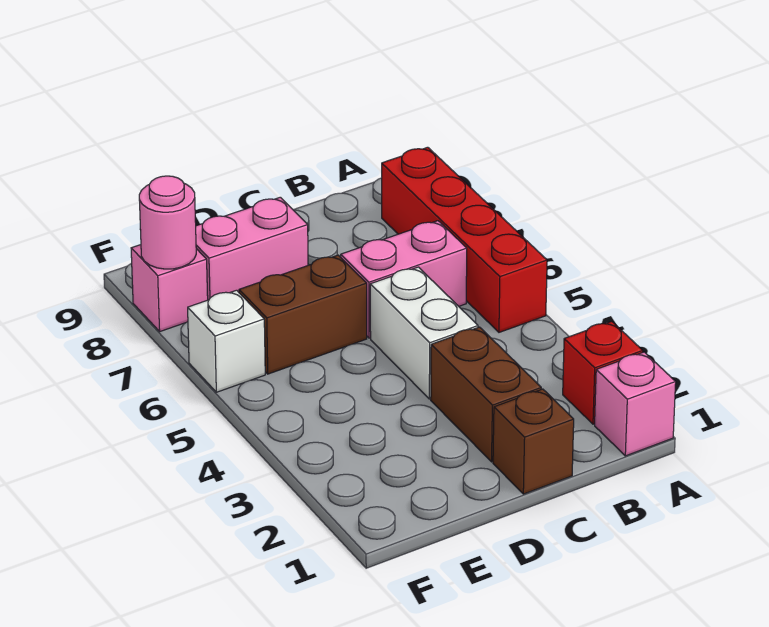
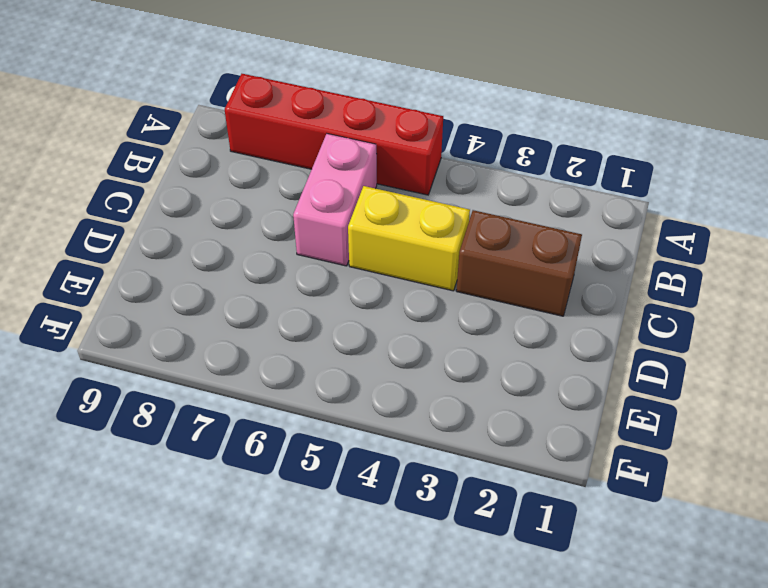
yellow brick C4:C5 level 1 -> white brick C4:C5 level 1
none -> pink brick A1 level 1
none -> red brick A2 level 1
none -> brown brick C1 level 1

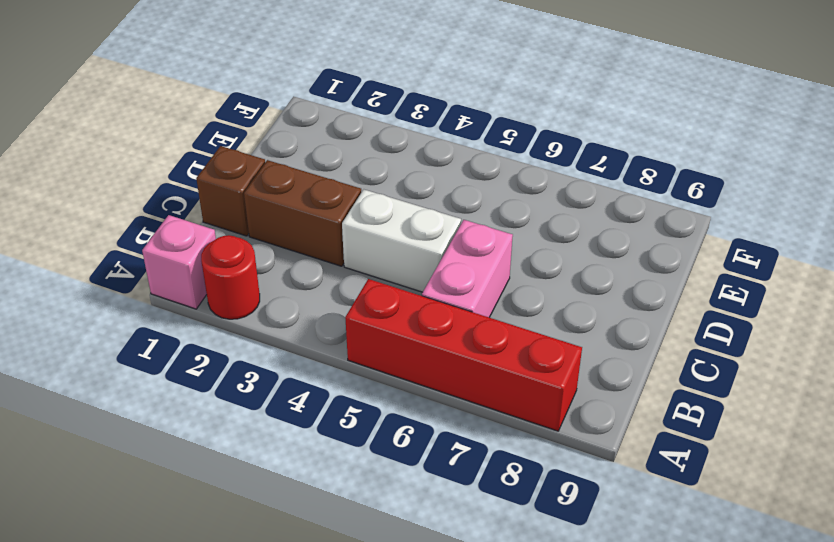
red round brick A2 level 1 -> red brick A2 level 1
none -> brown brick D6:E6 level 1
none -> pink brick D8:E8 level 1
none -> white brick F6 level 1

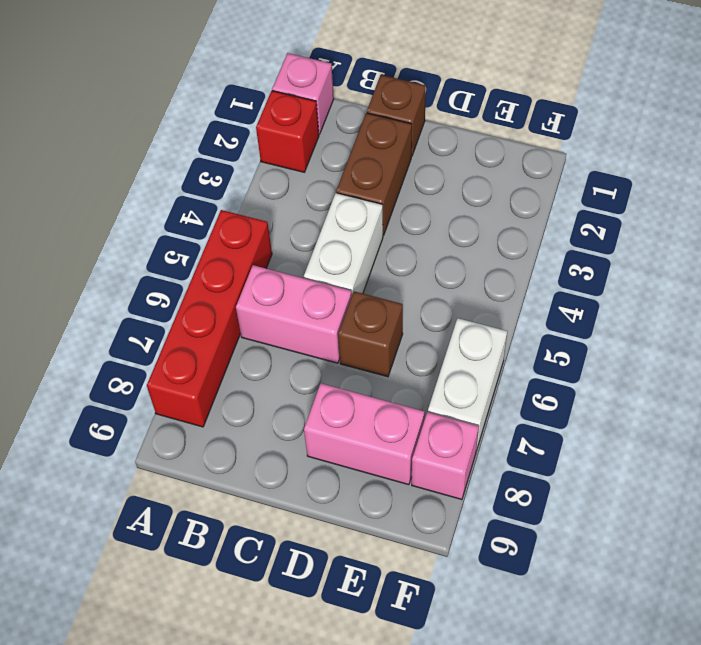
brown brick D6 level 1 -> brown brick D6:E6 level 1
white brick F6:F7 level 1 -> white brick F6 level 1
none -> pink round brick F8 level 2

